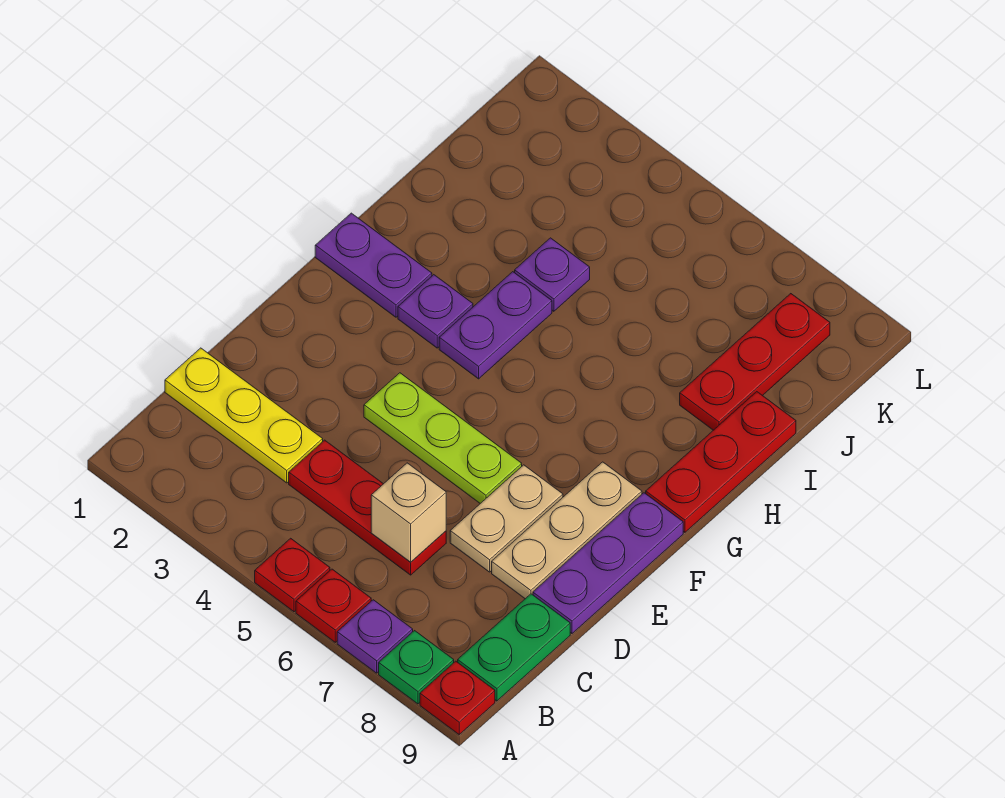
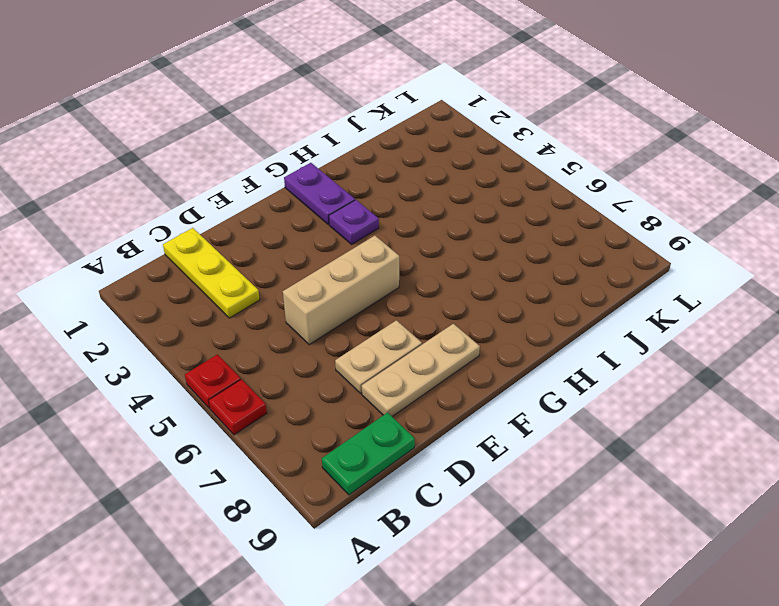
tan brick D5:F5 level 1 -> lime plate E4:E6 level 1
none -> purple plate A7 level 1
none -> green plate A8 level 1
none -> red plate A9 level 1

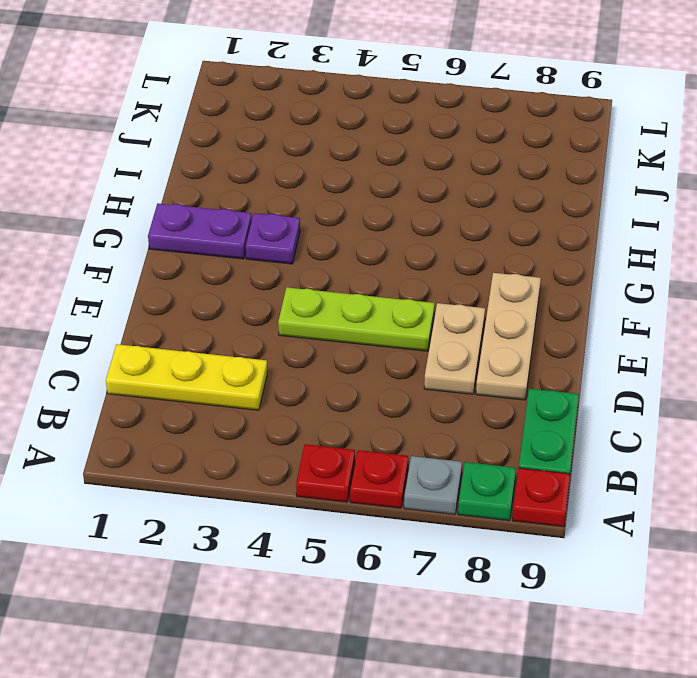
grey plate A7 level 1 -> purple plate A7 level 1
none -> red plate C4:C6 level 1
none -> purple plate D9:F9 level 1
none -> purple plate G4:H4 level 1

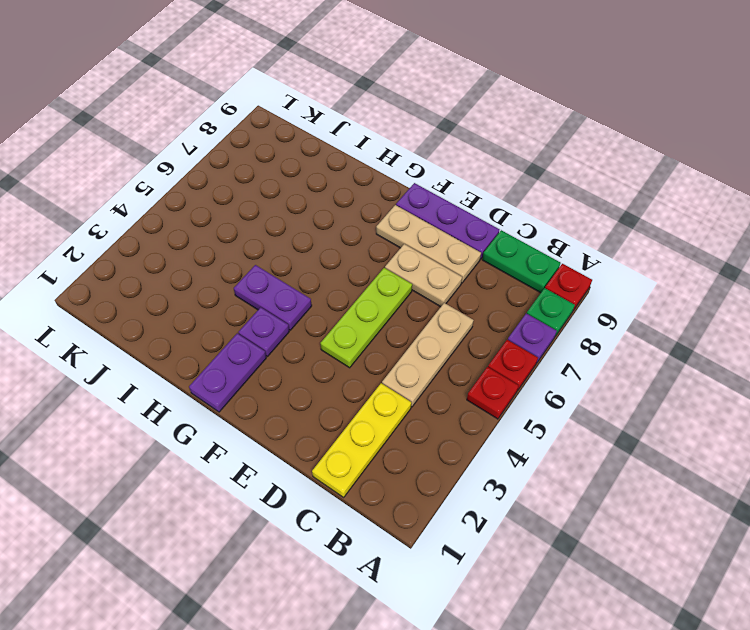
tan plate C4:C6 level 1 -> red plate C4:C6 level 1
none -> red plate G9:I9 level 1
none -> purple plate I4 level 1
none -> red plate I8:K8 level 1

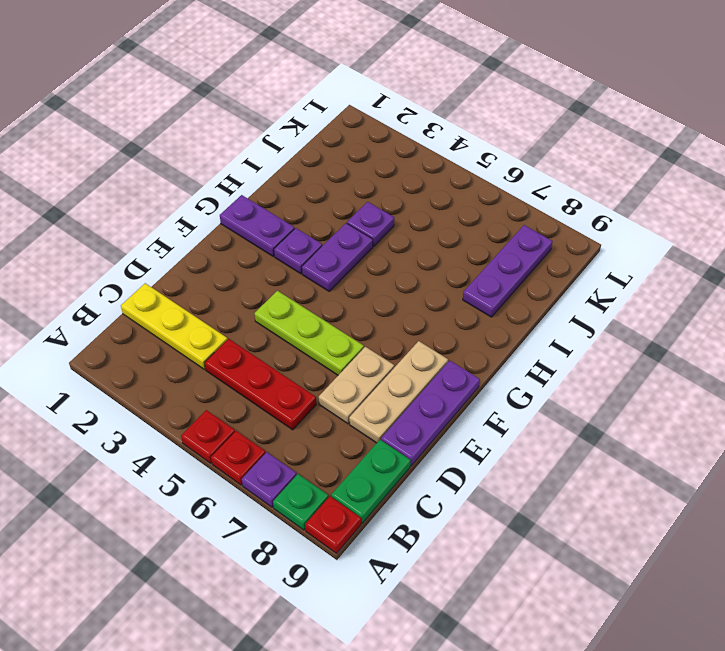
purple plate I8:K8 level 1 -> red plate I8:K8 level 1
none -> red plate G9:I9 level 1
none -> tan brick C6 level 2

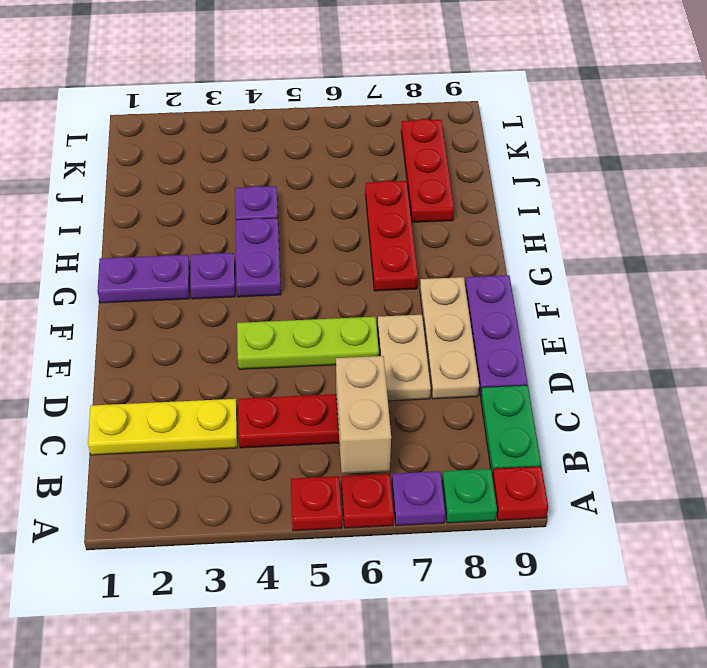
tan brick B6:C6 level 2 -> tan brick C6 level 2
red plate G7:I7 level 1 -> red plate G9:I9 level 1

